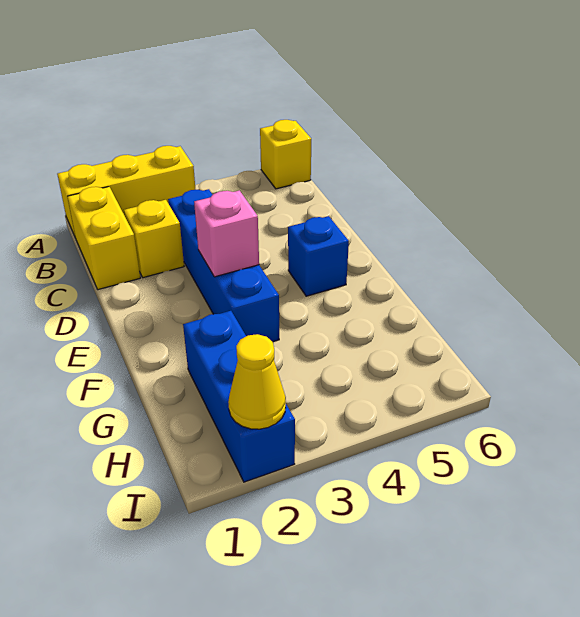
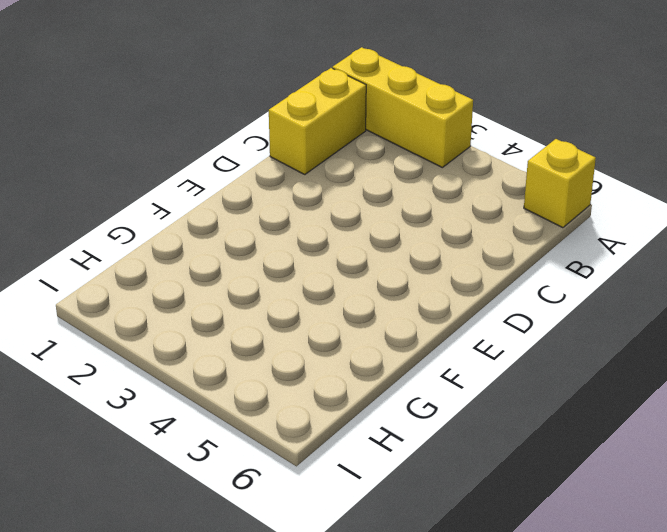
none -> yellow brick C2 level 1
none -> blue brick C3:F3 level 1

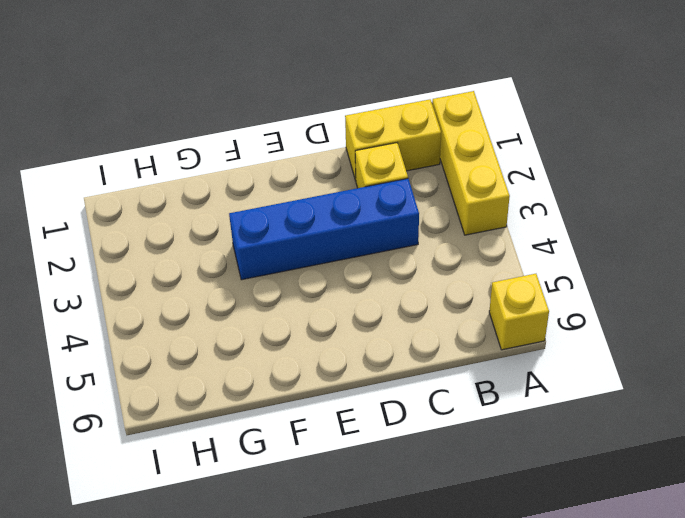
none -> blue brick E5 level 1
none -> blue brick G2:I2 level 1

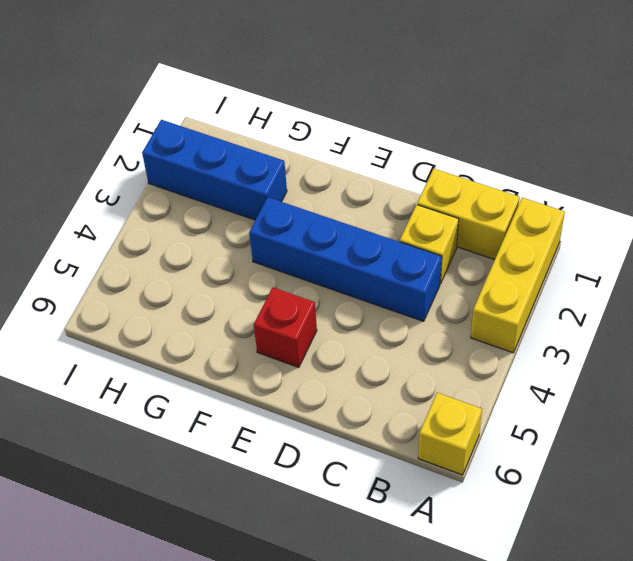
red brick E5 level 1 -> blue brick E5 level 1
none -> pink brick E3 level 2
none -> yellow cone I2 level 2

